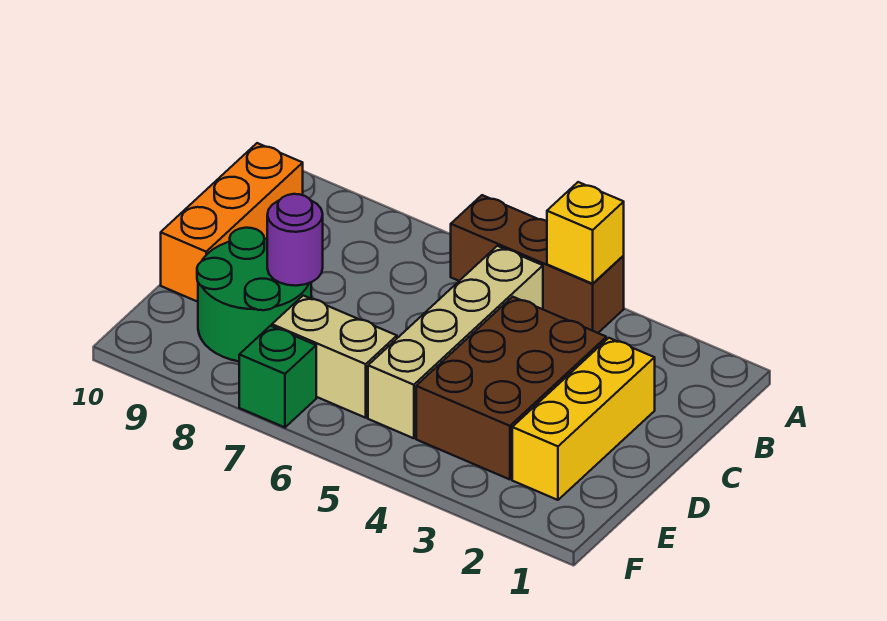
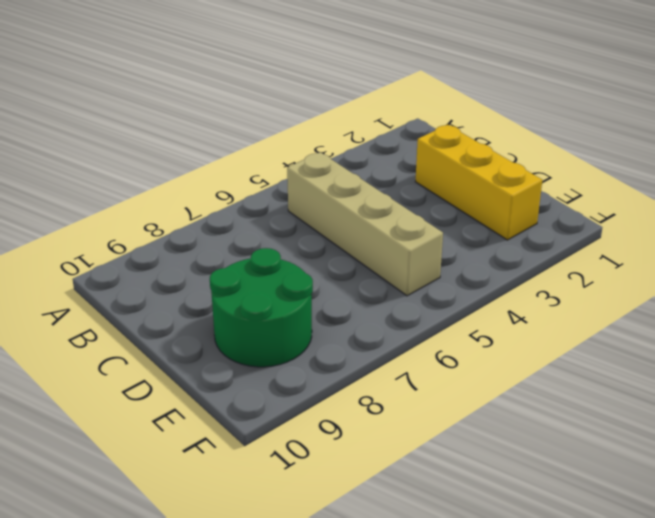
none -> brown brick A4:A6 level 1
none -> orange brick B10:D10 level 1

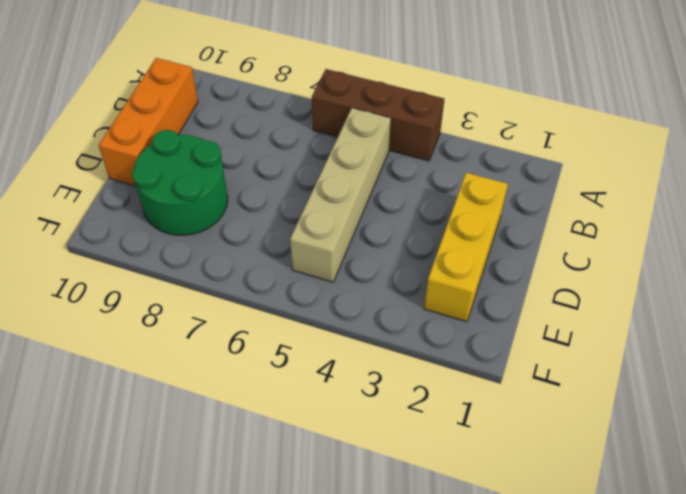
none -> brown brick C3:E4 level 1
none -> tan brick E6:E7 level 1

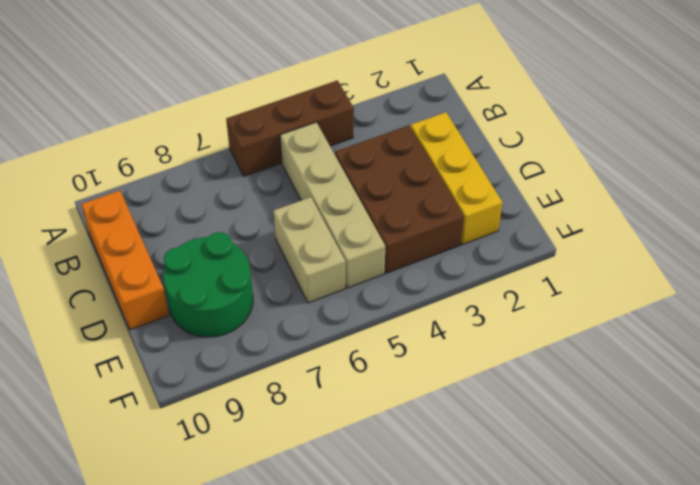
tan brick D6:E6 level 1 -> tan brick E6:E7 level 1
none -> green brick F7 level 1
none -> yellow brick A4 level 2

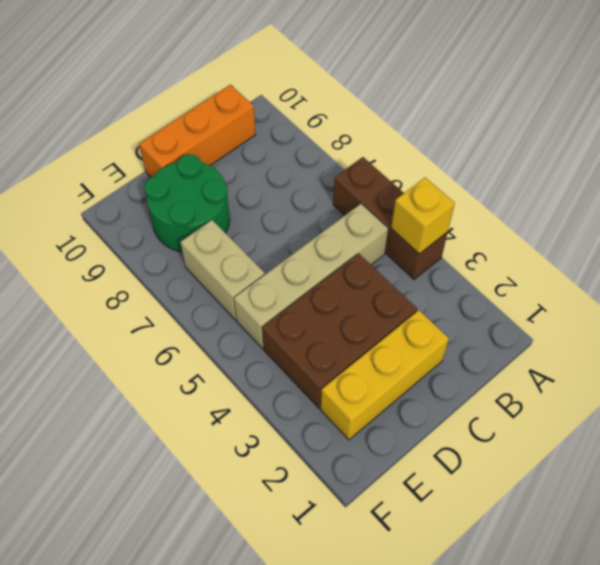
none -> green brick F7 level 1
none -> purple round brick D8 level 2

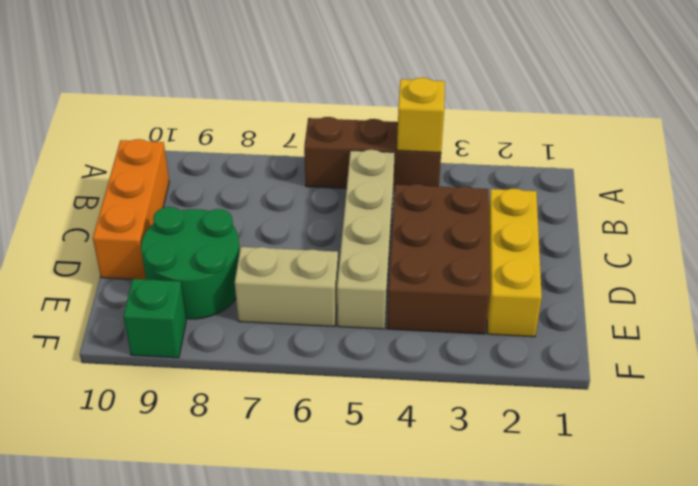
green brick F9 level 1 -> green brick F7 level 1
none -> purple round brick D8 level 2

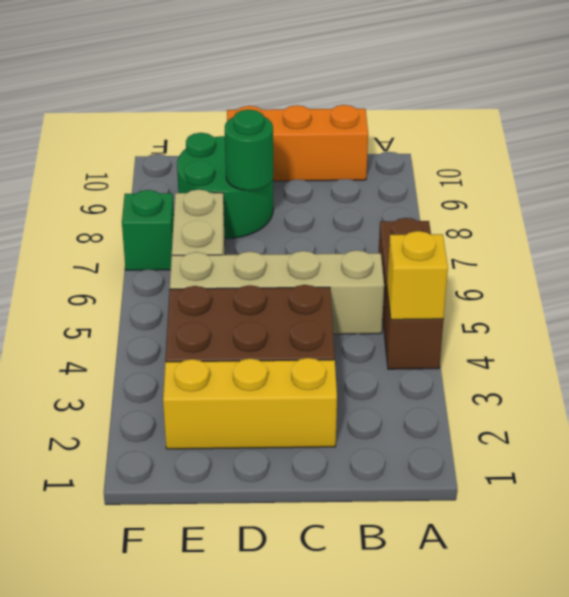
green round brick D8 level 2 -> purple round brick D8 level 2

